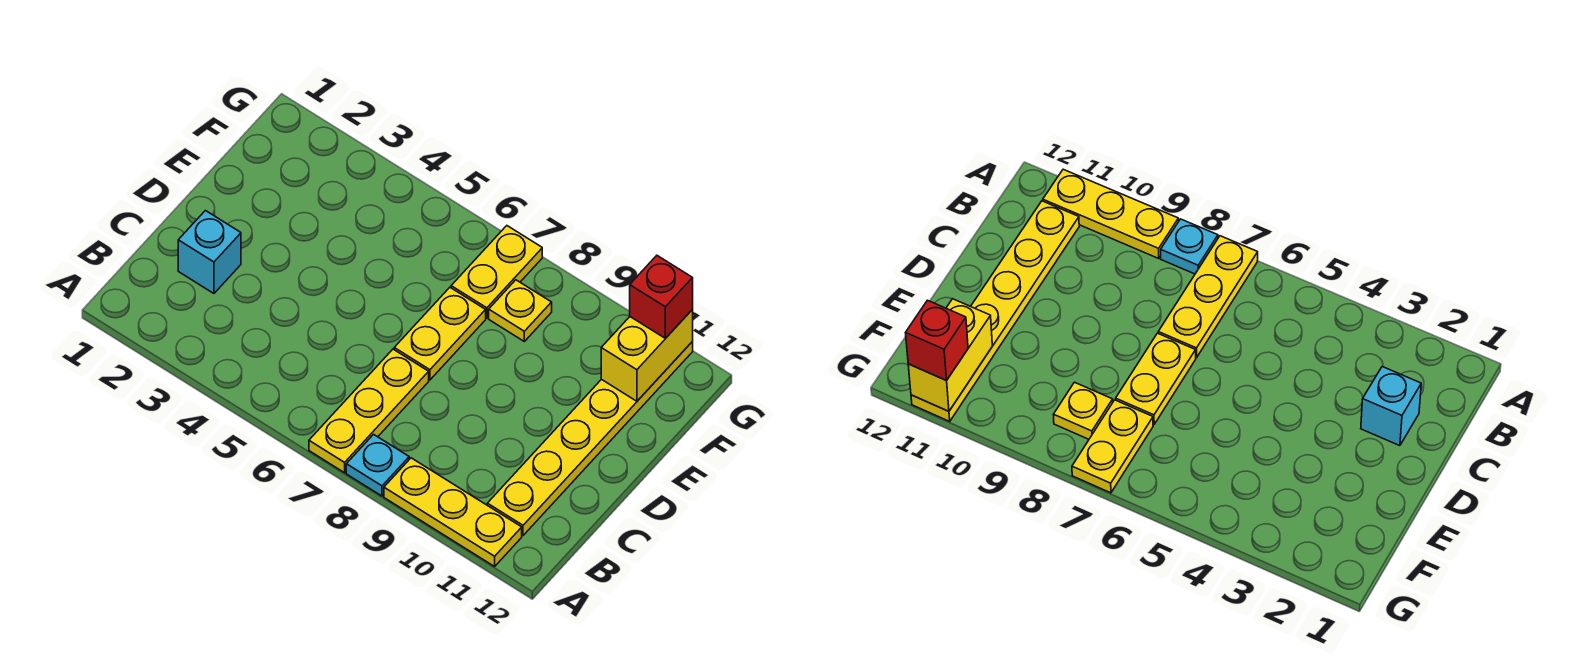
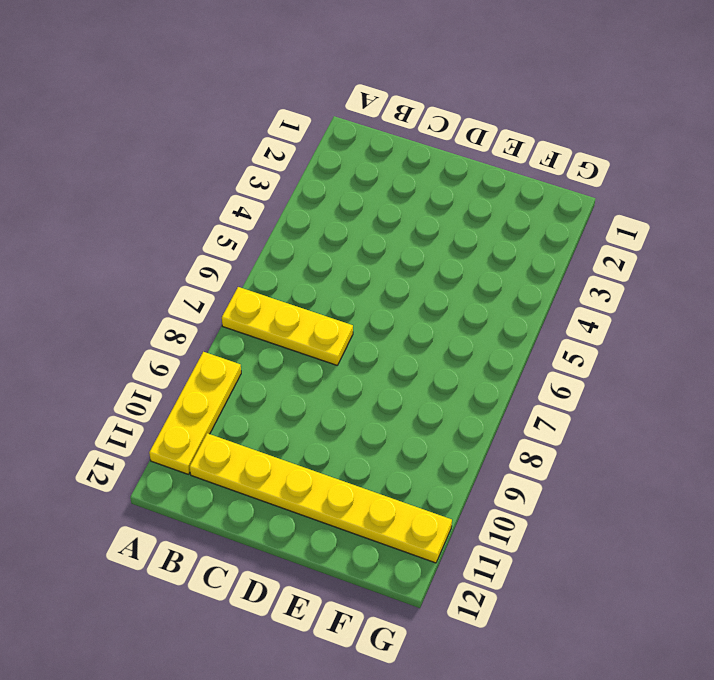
none -> cyan plate A8 level 1
none -> cyan brick C2 level 1

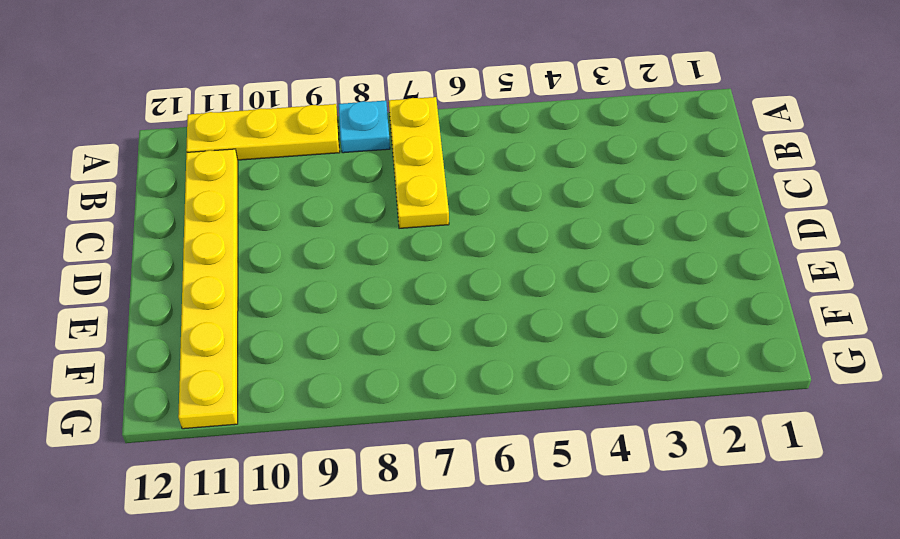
none -> cyan brick C2 level 1
none -> yellow plate D7:E7 level 1

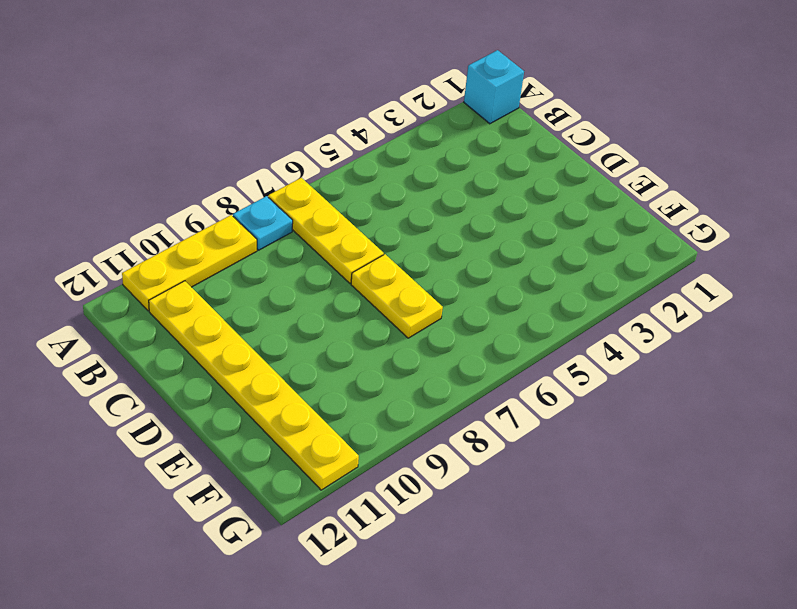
cyan brick A1 level 1 -> cyan brick C2 level 1
none -> yellow plate F7:G7 level 1
none -> yellow plate F8 level 1

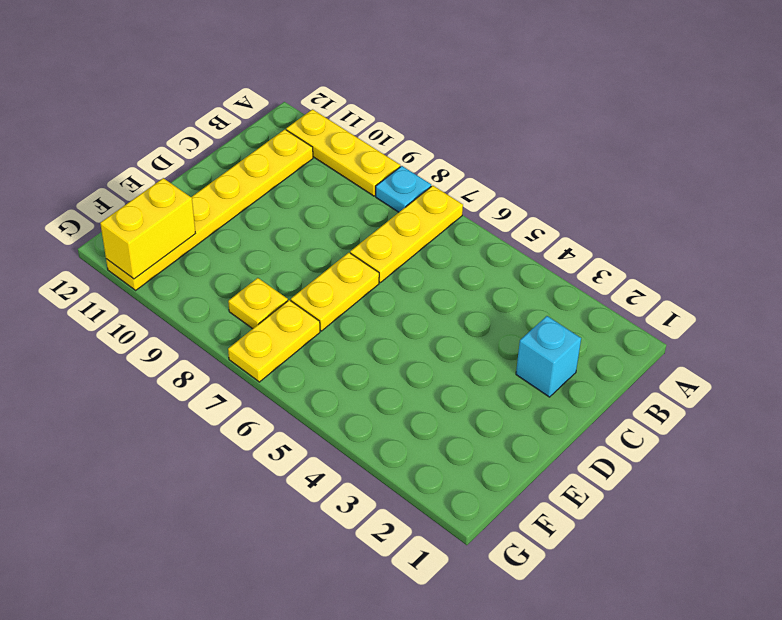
none -> red brick G11 level 3

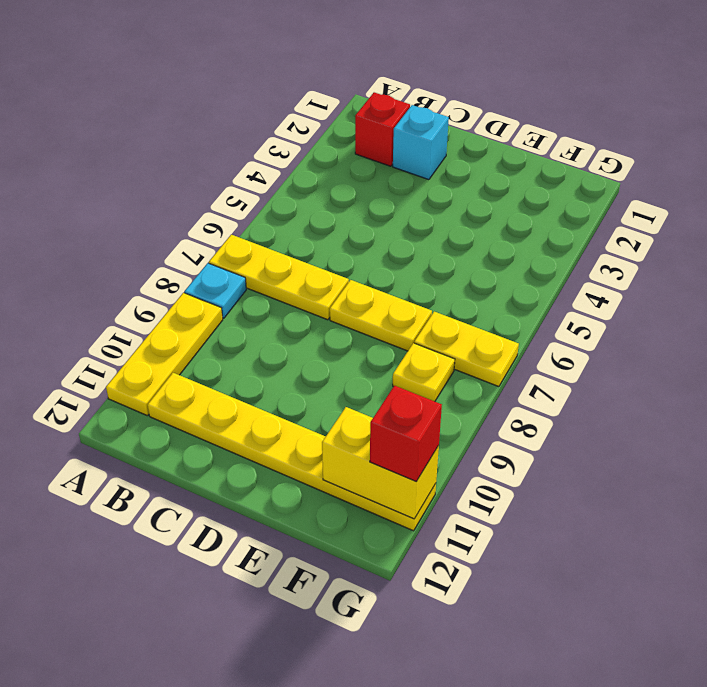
red brick B2 level 1 -> none

